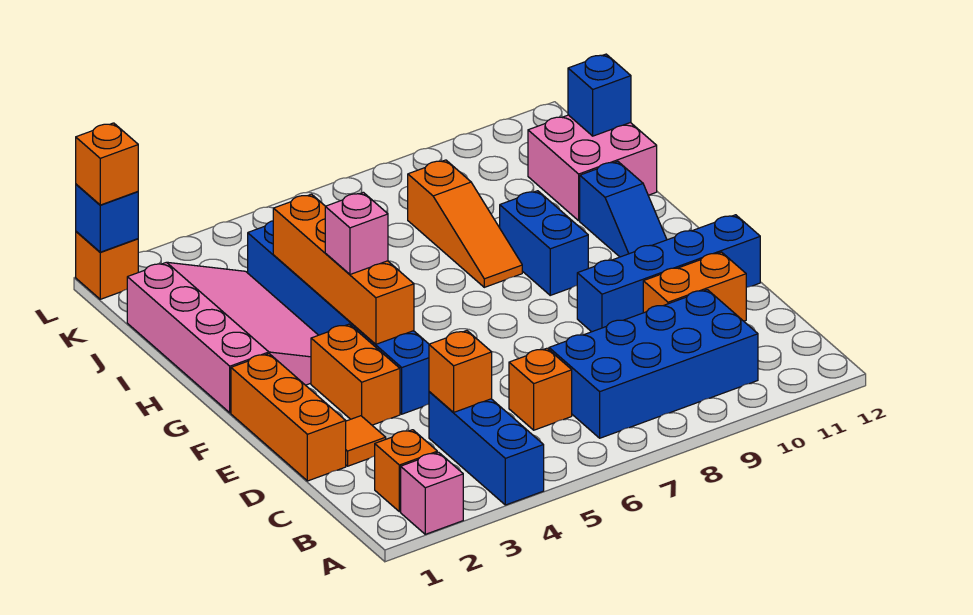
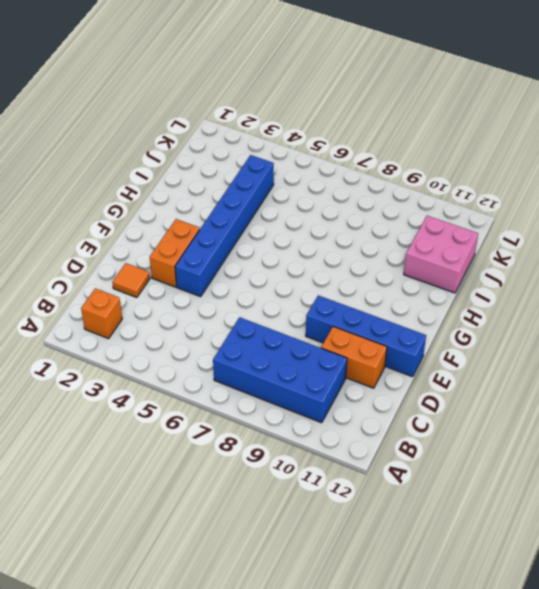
none -> pink brick A2 level 1
none -> blue brick A4:C4 level 1
none -> orange brick C6 level 1

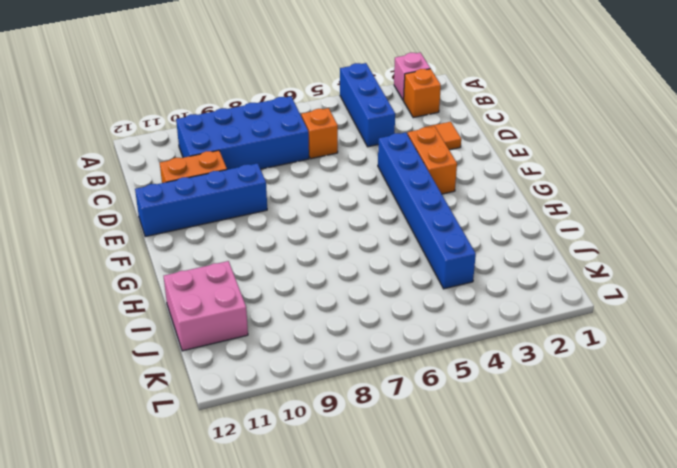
none -> orange brick D1:F1 level 1
none -> pink slope G1:J3 level 1 top 1
none -> blue brick G9:H9 level 1

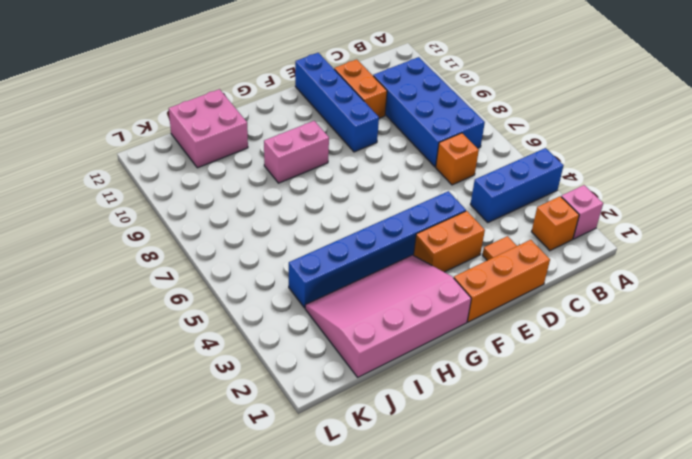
pink brick G9:H9 level 1 -> blue brick G9:H9 level 1
none -> blue slope G11:H11 level 1 top H
none -> orange slope H8:J8 level 1 top J
none -> orange brick L1 level 1

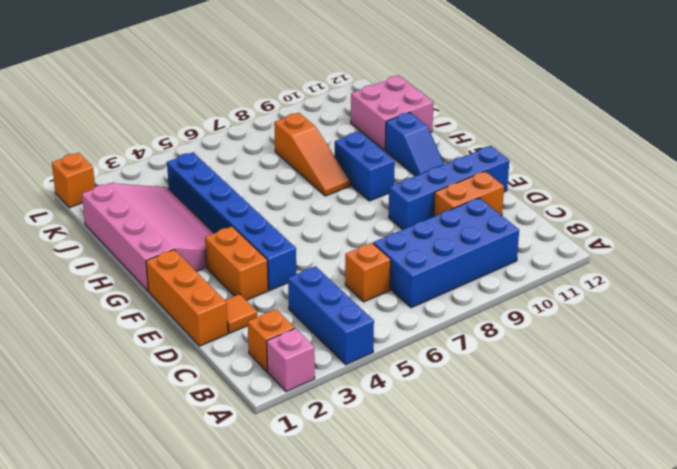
none -> orange brick C4 level 2
none -> orange brick F4:I4 level 2
none -> blue brick J12 level 2

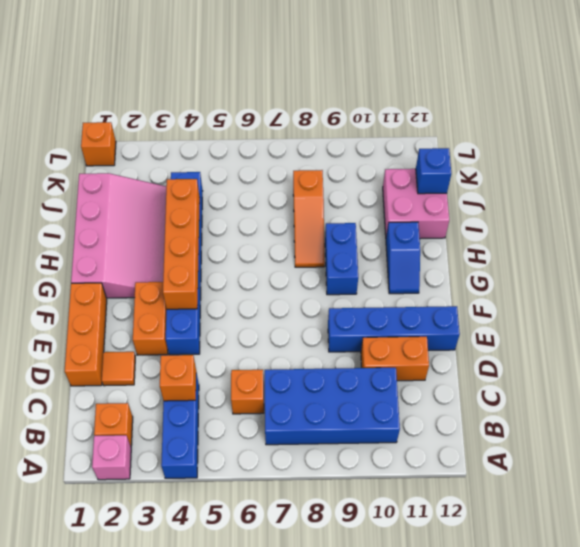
none -> blue brick L1 level 2
none -> pink brick G4 level 3
none -> orange brick L1 level 3

